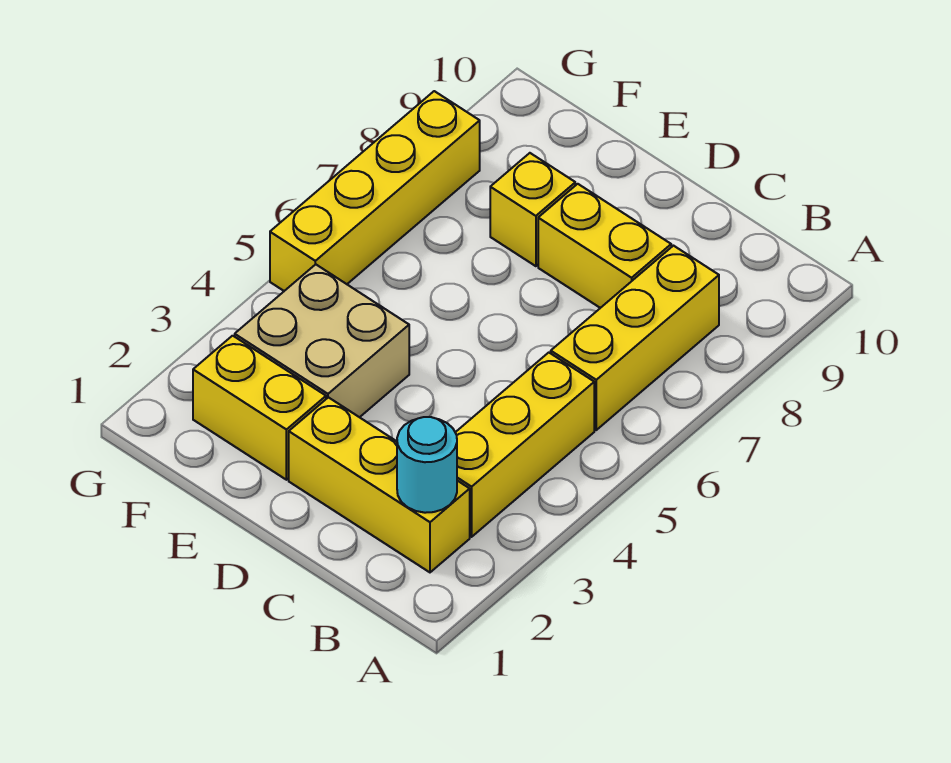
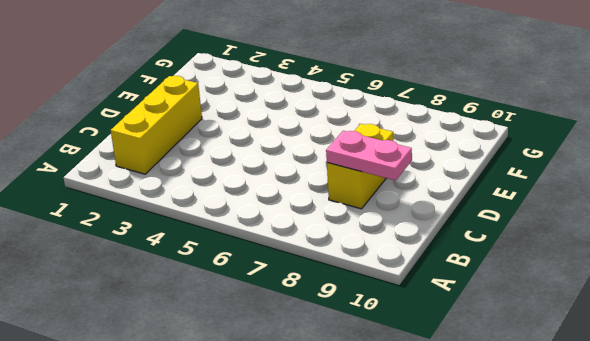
pink plate C8:C9 level 2 -> none
none -> yellow brick B3:B5 level 1
none -> yellow brick B6:B8 level 1

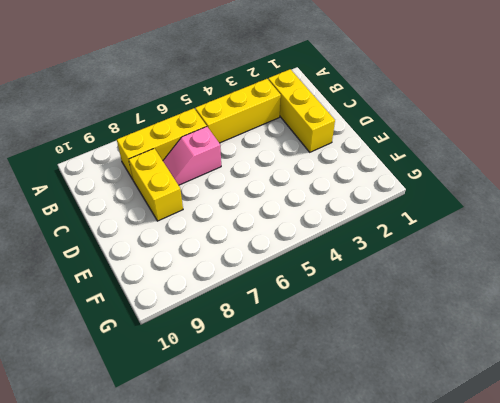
pink slope C6:C7 level 1 top 6 -> none
none -> yellow brick E2:F2 level 1
none -> tan brick E3:F4 level 1

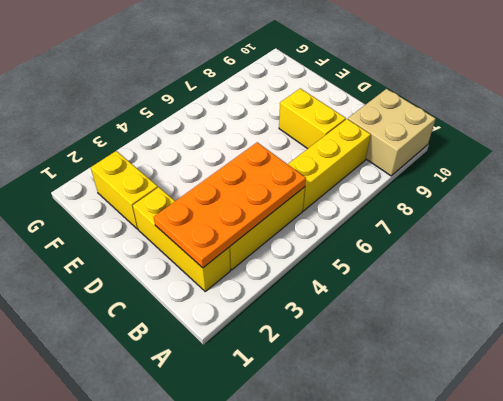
tan brick A9:B10 level 1 -> tan brick E3:F4 level 1
orange plate B2:C5 level 2 -> cyan round brick B2 level 2
none -> yellow brick E8 level 1
none -> yellow brick G5:G8 level 1

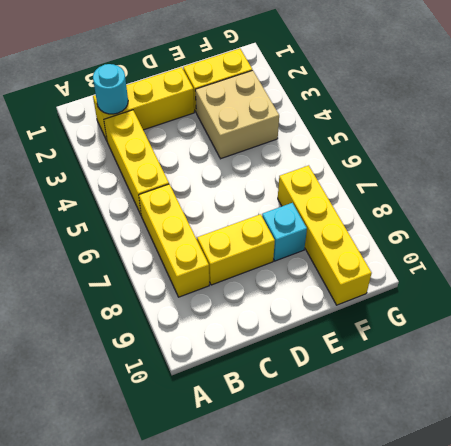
cyan brick E8 level 1 -> yellow brick E8 level 1
yellow brick F7:F10 level 1 -> yellow brick G5:G8 level 1

